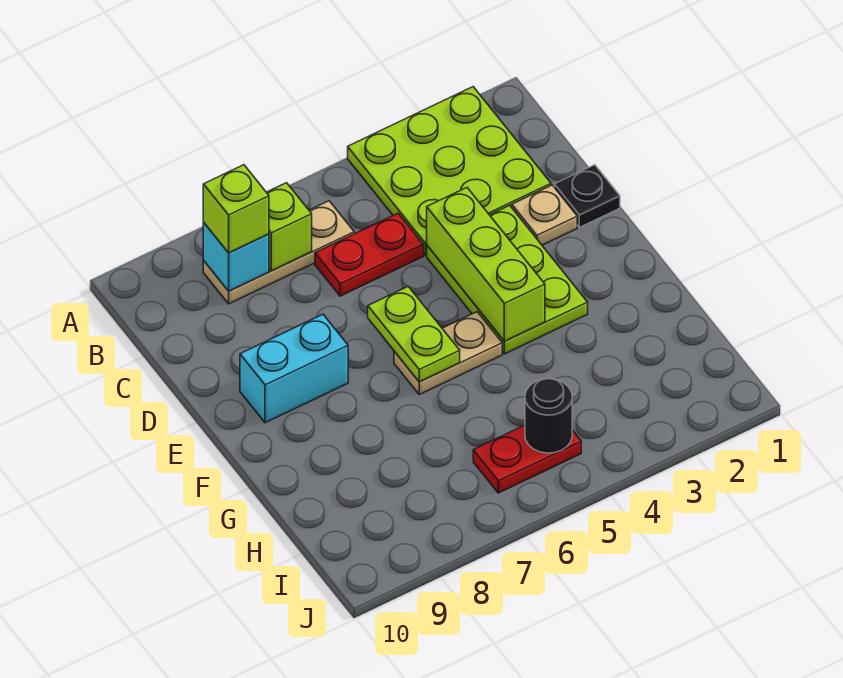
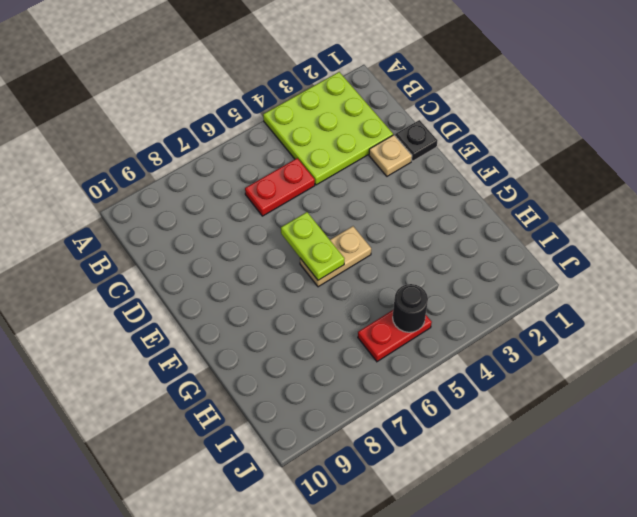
none -> tan plate B6:B8 level 1
none -> lime plate D3:F4 level 1
none -> cyan brick E8:E9 level 1

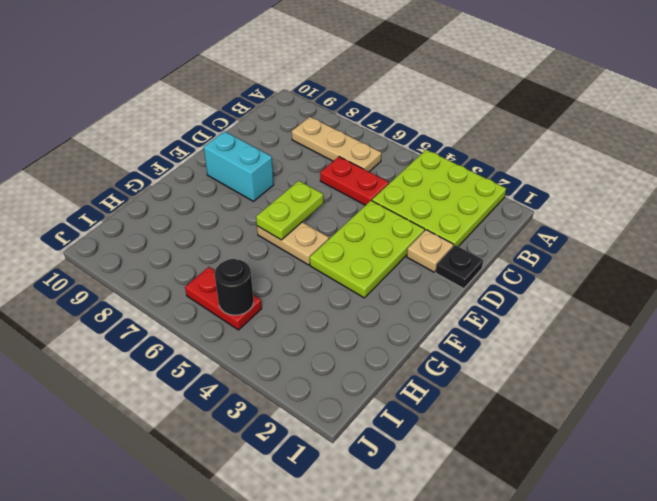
none -> lime brick B7 level 2
none -> cyan brick B8 level 2
none -> lime brick D4:F4 level 2

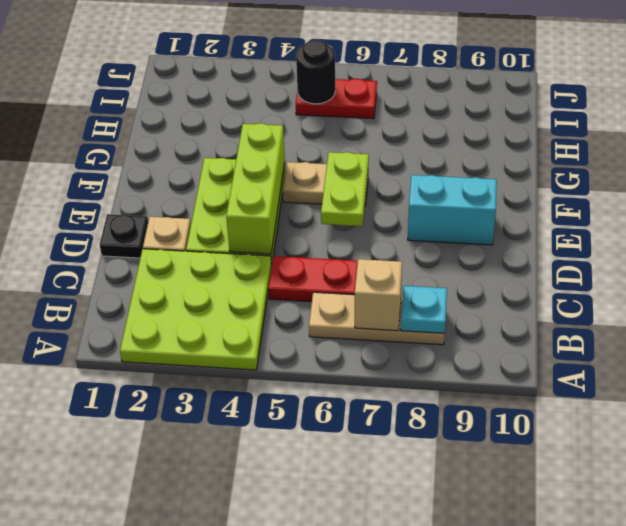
tan brick B7 level 2 -> lime brick B7 level 2
cyan plate B8 level 2 -> cyan brick B8 level 2
none -> lime brick B8 level 3

